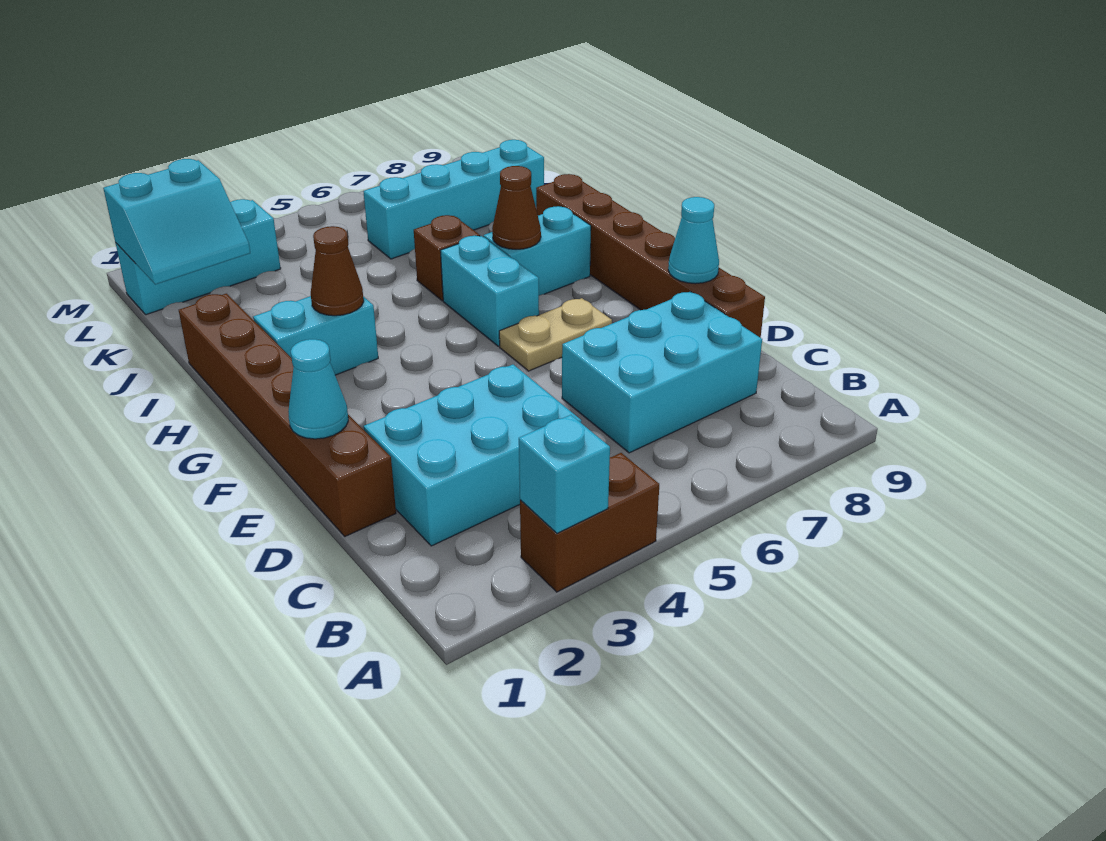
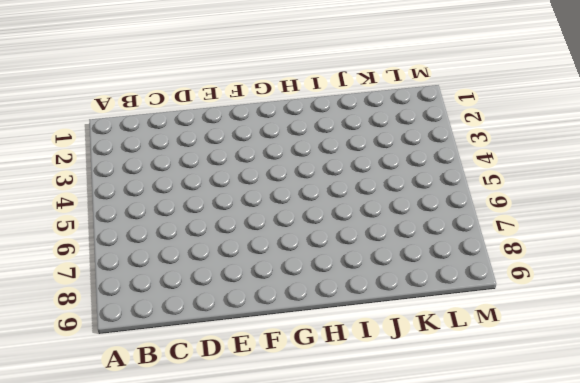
none -> brown brick A3:A4 level 1
none -> cyan brick C2:D4 level 1
none -> cyan brick C6:D8 level 1

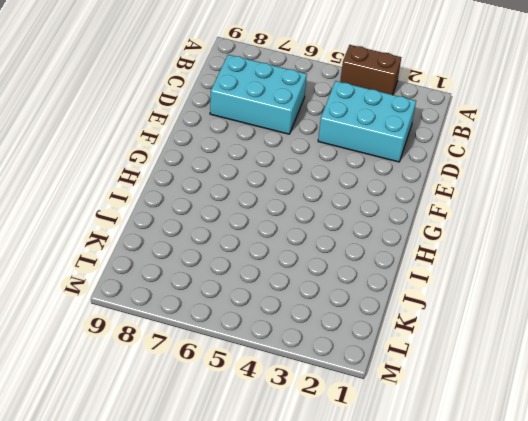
none -> brown brick D1:I1 level 1
none -> brown brick D9:I9 level 1
none -> tan plate F6:F7 level 1

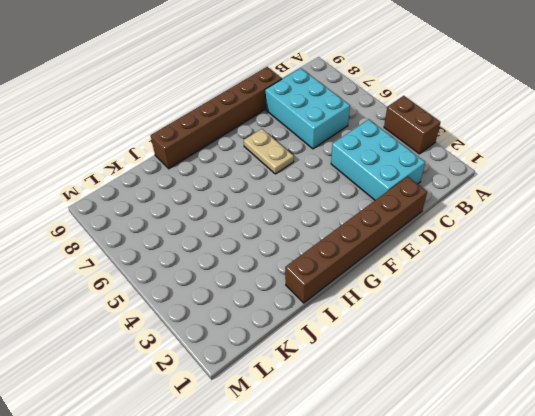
none -> cyan brick G6:H6 level 1
none -> cyan brick H2:H3 level 1
none -> cyan brick H7:H8 level 1

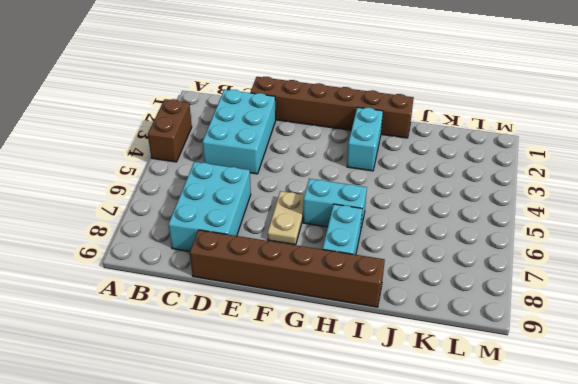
none -> brown brick I6 level 1
none -> cyan brick K6:K9 level 1
none -> cyan brick L1:L3 level 1

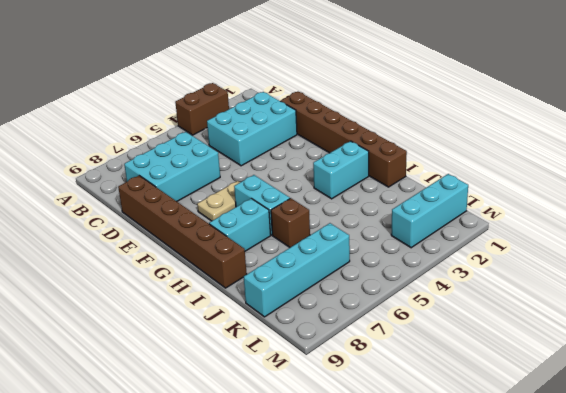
none -> cyan brick A3 level 2
none -> cyan cone E1 level 2
none -> cyan cone E9 level 2

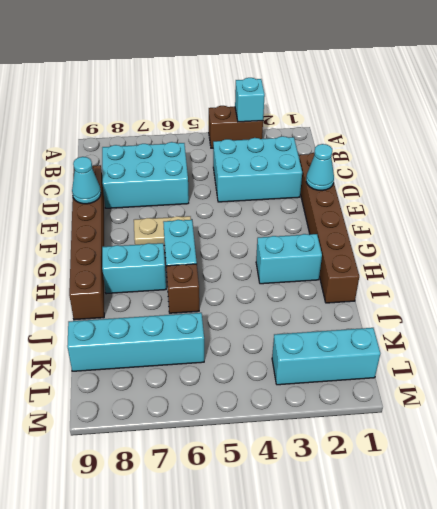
none -> brown cone H3 level 2
none -> brown cone H7 level 2
none -> cyan slope K1:L2 level 2 top L

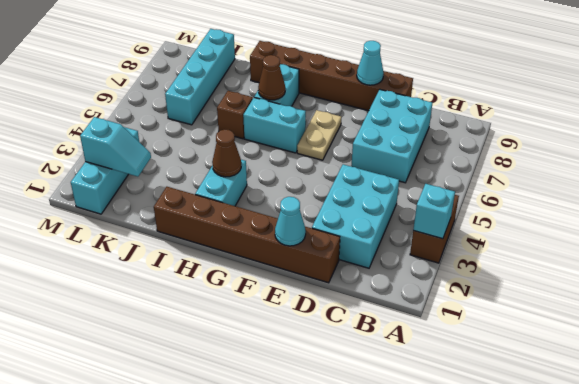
cyan slope K2:L2 level 2 top L -> cyan slope K1:L2 level 2 top L

